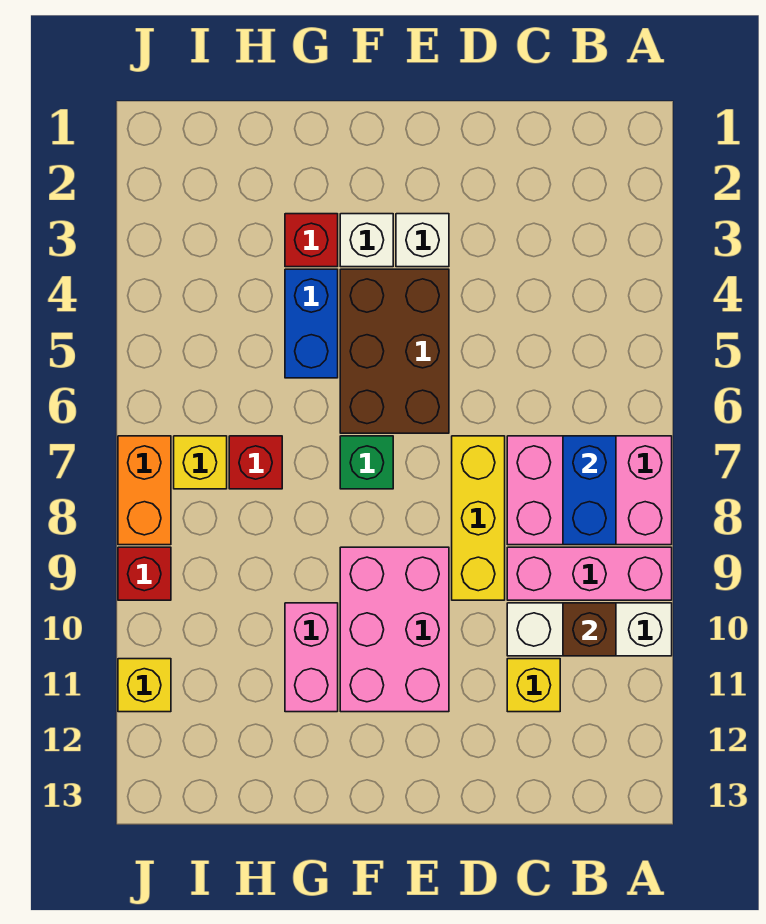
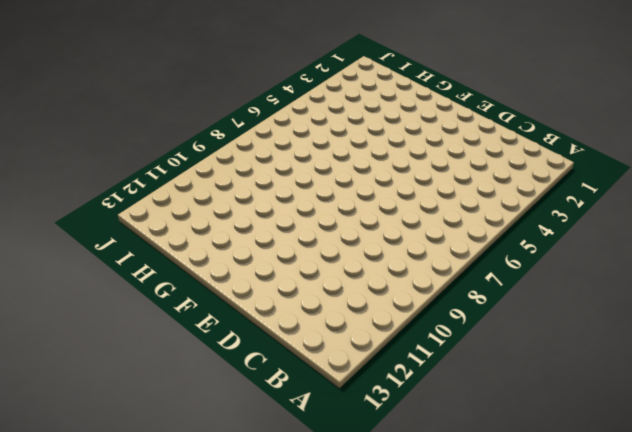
none -> pink brick A7:C8 level 1
none -> pink brick A9:C9 level 1
none -> white brick A10:C10 level 1

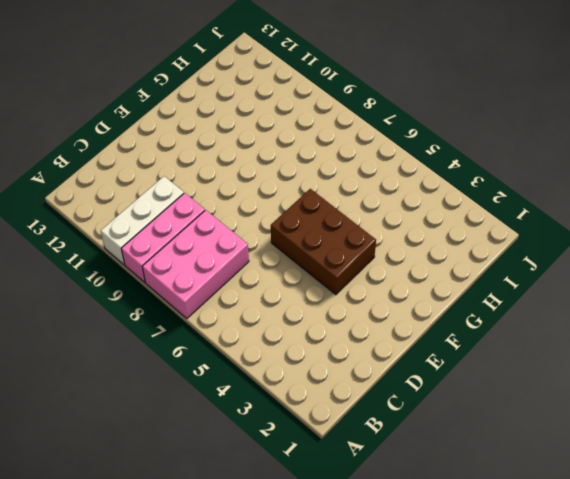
none -> yellow brick C11 level 1
none -> yellow brick D7:D9 level 1
none -> white brick E3 level 1

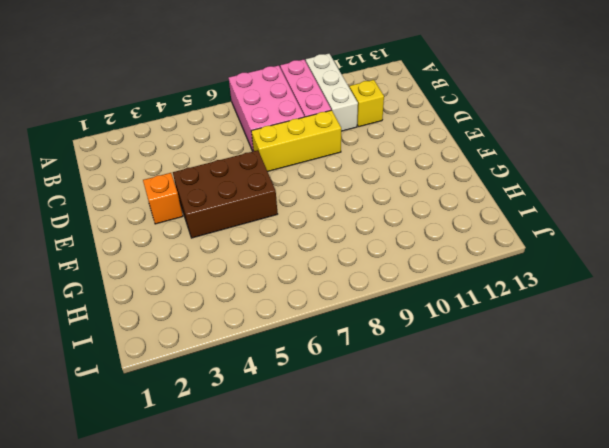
orange brick E3 level 1 -> white brick E3 level 1
none -> pink brick E9:F11 level 1
none -> white brick F3 level 1
none -> green brick F7 level 1

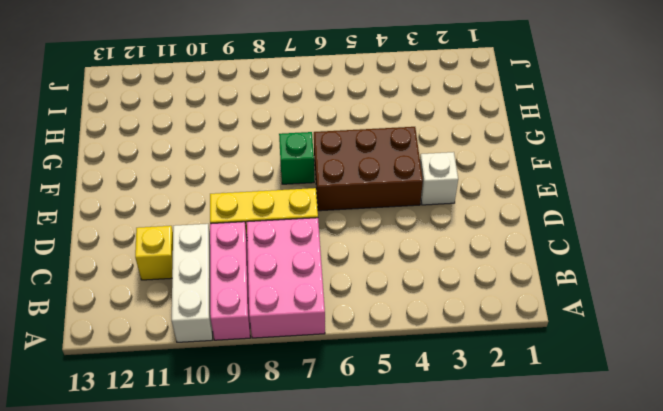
none -> pink brick E9:F11 level 1
none -> white brick F3 level 1
none -> red brick G3 level 1

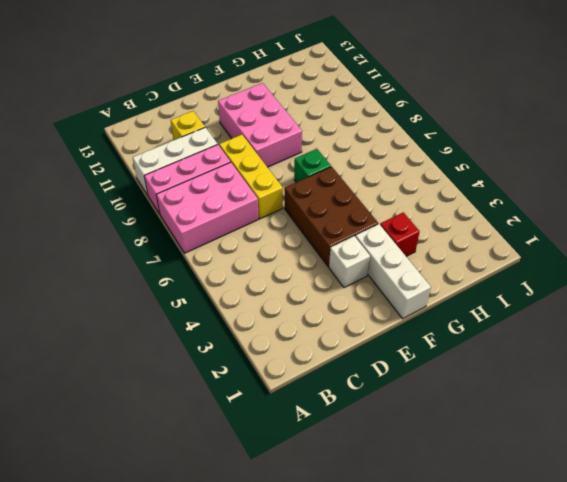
white brick F1:F3 level 1 -> white brick F3 level 1
none -> blue brick G4:G5 level 1
none -> pink brick G10:G11 level 1
none -> red brick H7 level 1

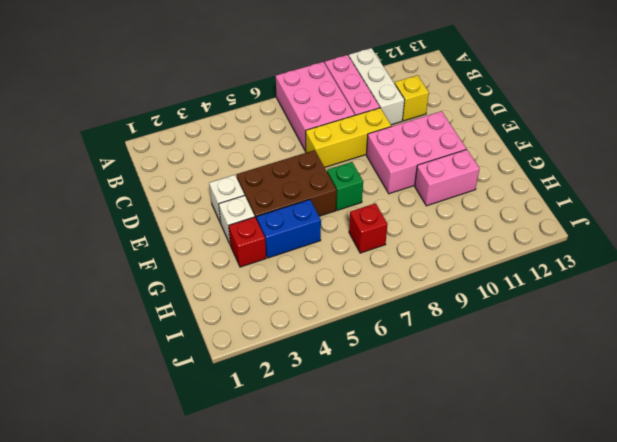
none -> yellow brick I7 level 1
none -> orange brick J7:J8 level 1
none -> red brick J9 level 1

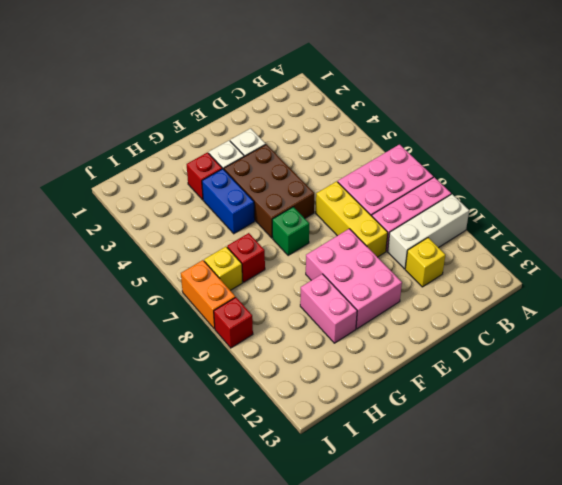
none -> yellow brick J11 level 1
none -> blue brick B7:B8 level 2
none -> brown brick B10 level 2

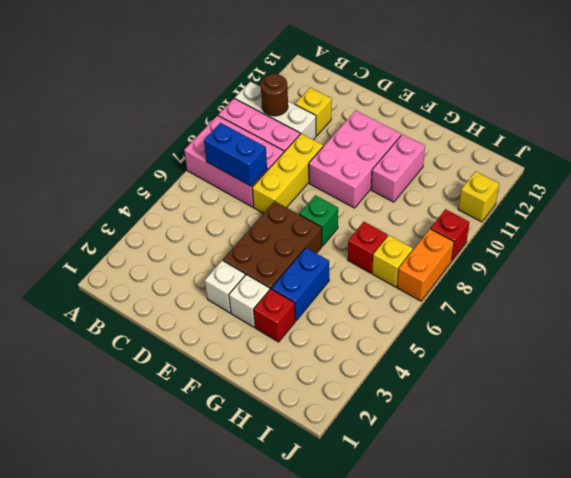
blue brick B7:C7 level 2 -> blue brick B7:B8 level 2
brown round brick B10 level 2 -> brown brick B10 level 2

